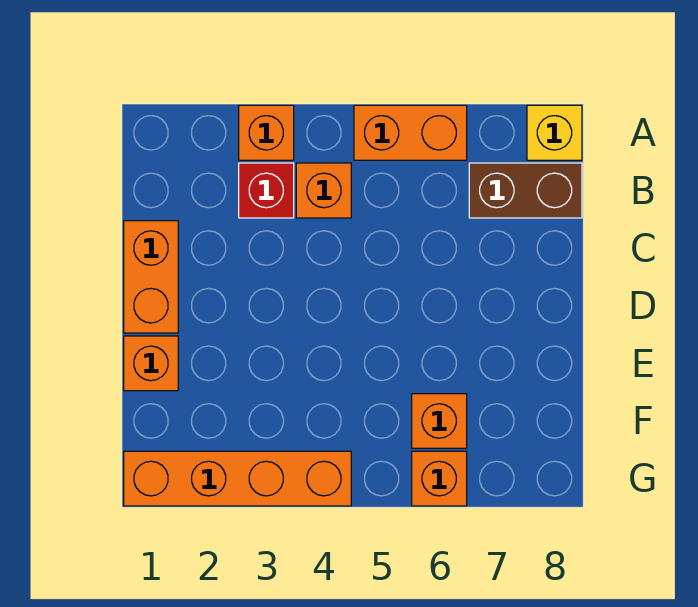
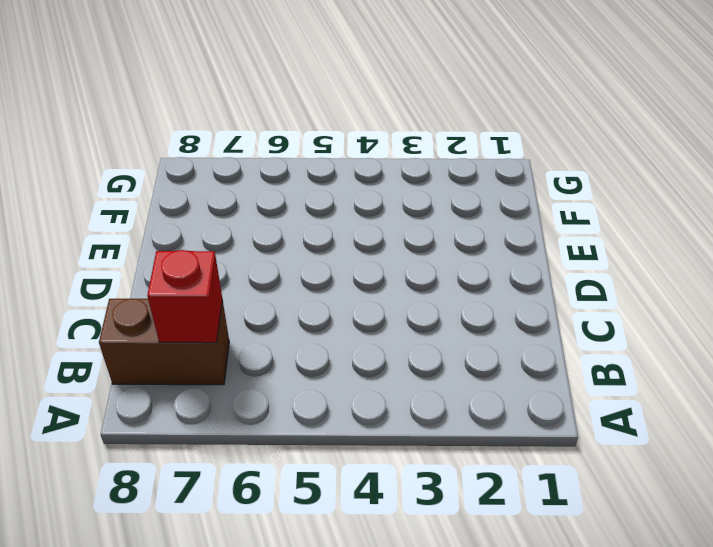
red brick B7 level 2 -> red brick B3 level 1
none -> orange brick A3 level 1
none -> orange brick A5:A6 level 1

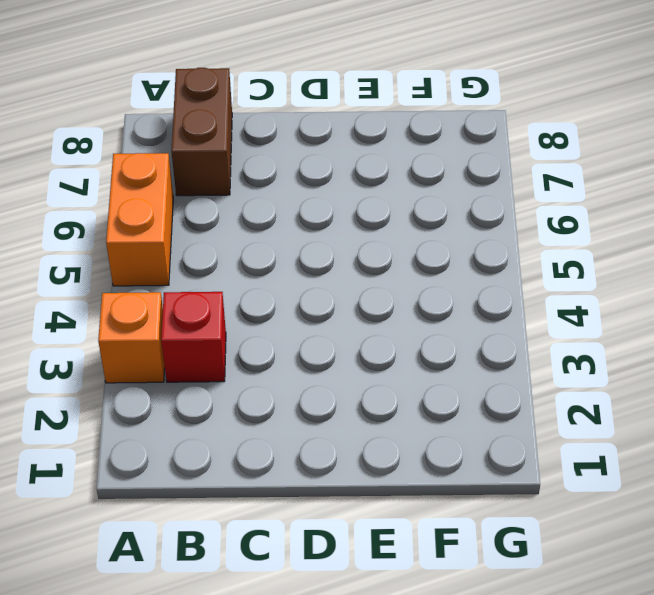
none -> yellow brick A8 level 1
none -> orange brick B4 level 1

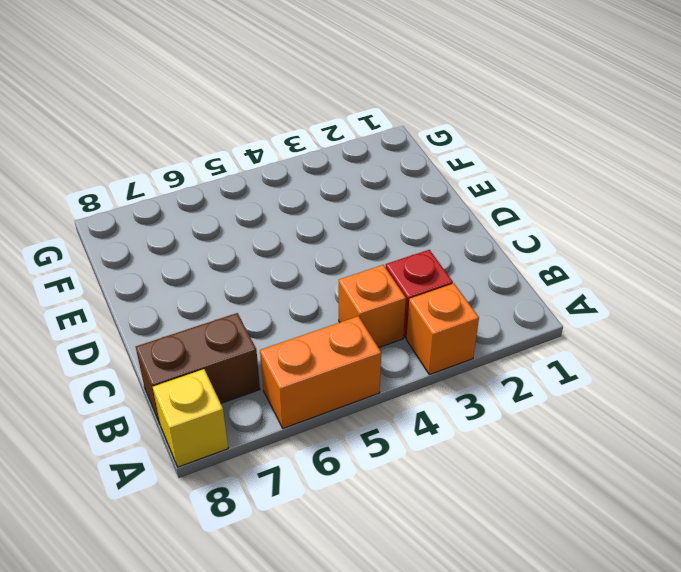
none -> orange brick C1:D1 level 1
none -> orange brick E1 level 1

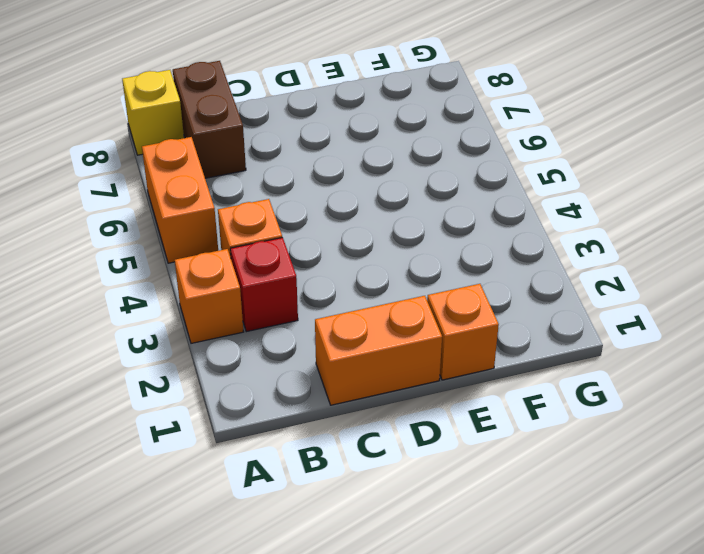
none -> orange brick F6 level 1
none -> orange brick G1:G4 level 1

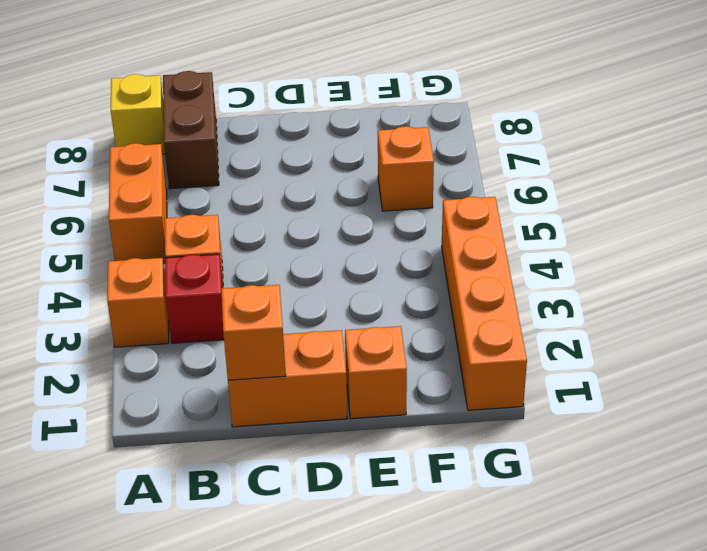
orange brick C1 level 2 -> orange brick G6 level 1

